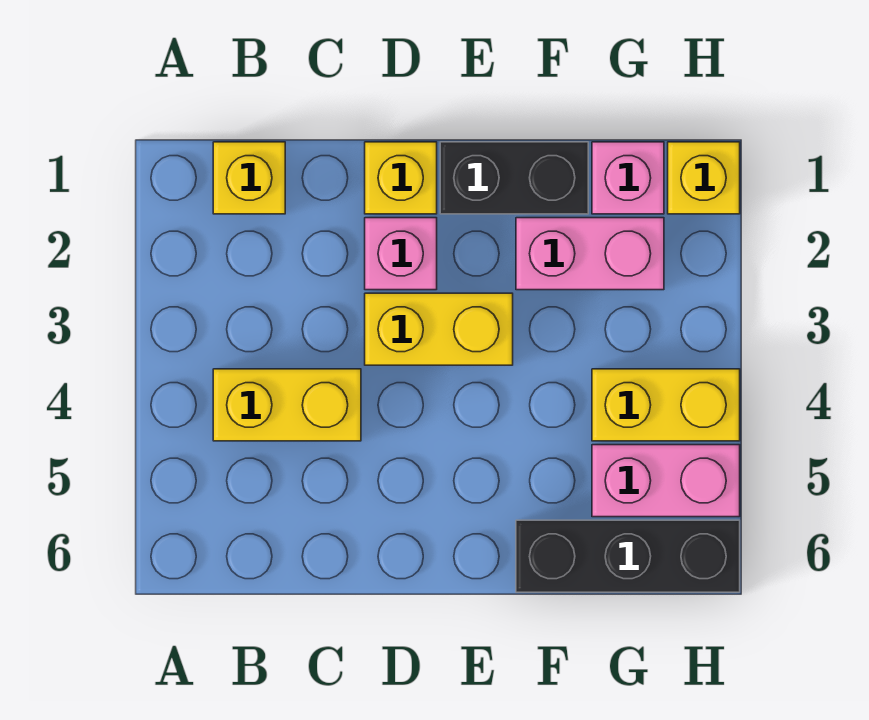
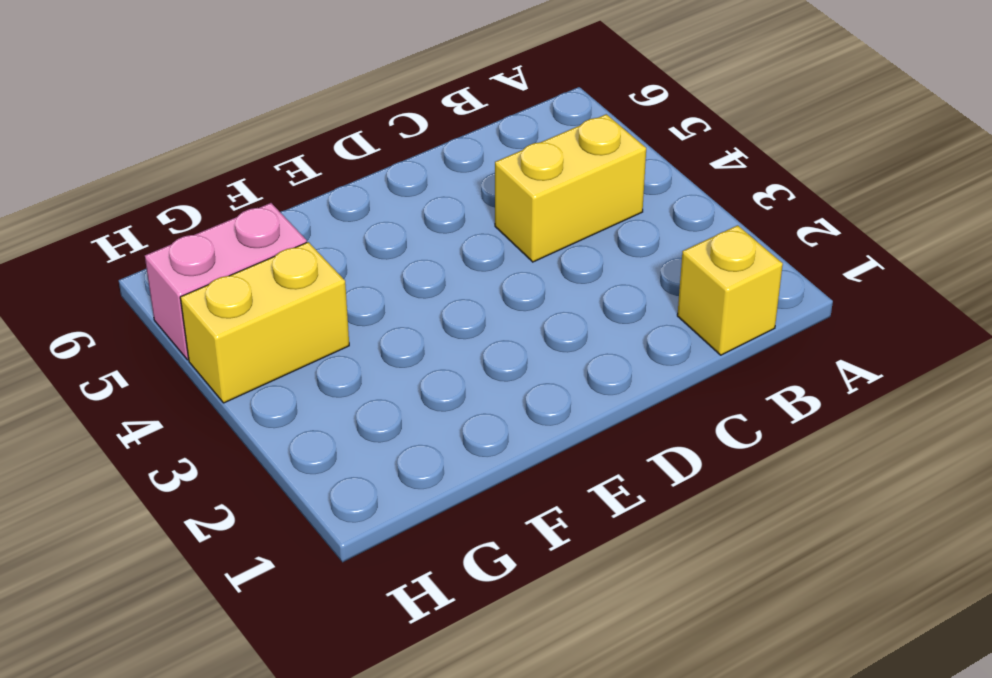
none -> yellow brick D1 level 1
none -> pink brick D2 level 1
none -> yellow brick D3:E3 level 1

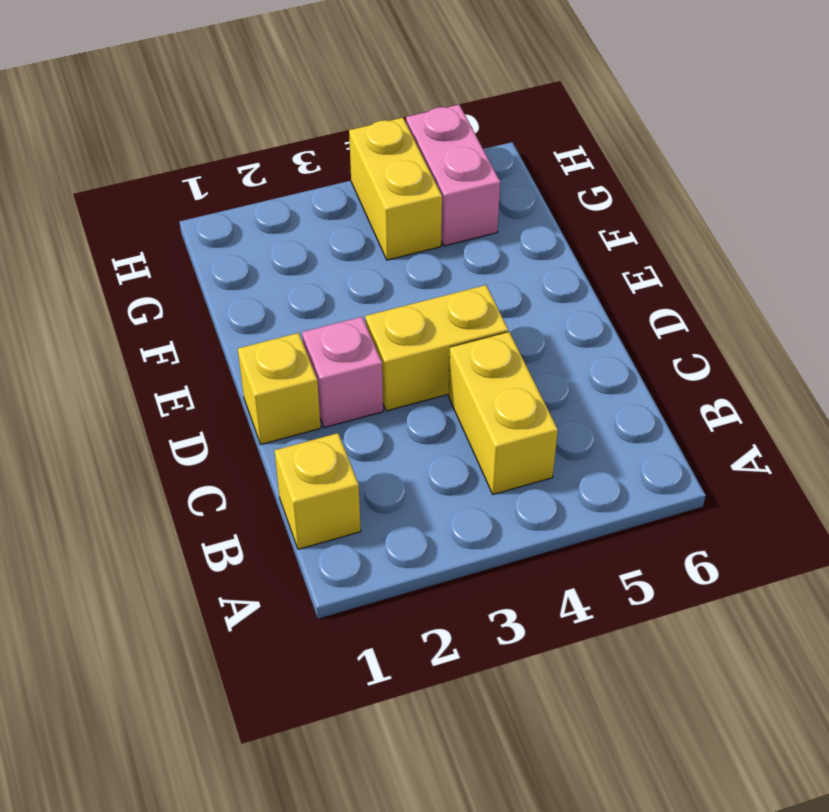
yellow brick D3:D4 level 1 -> yellow brick D3:E3 level 1
none -> black brick E1:F1 level 1
none -> pink brick F2:G2 level 1
none -> black brick F6:H6 level 1

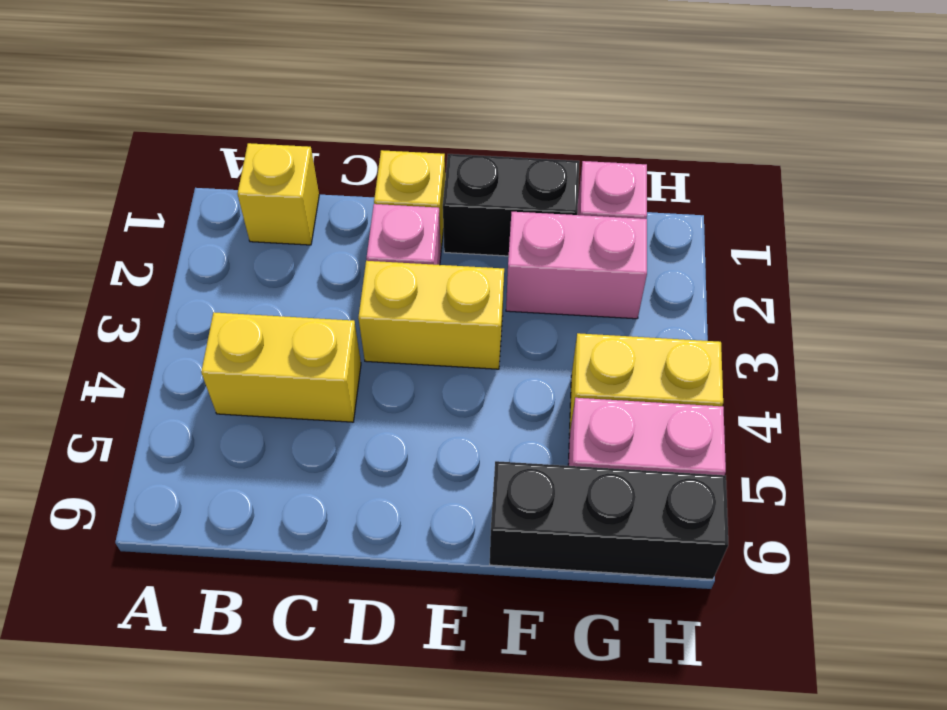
none -> yellow brick H1 level 1

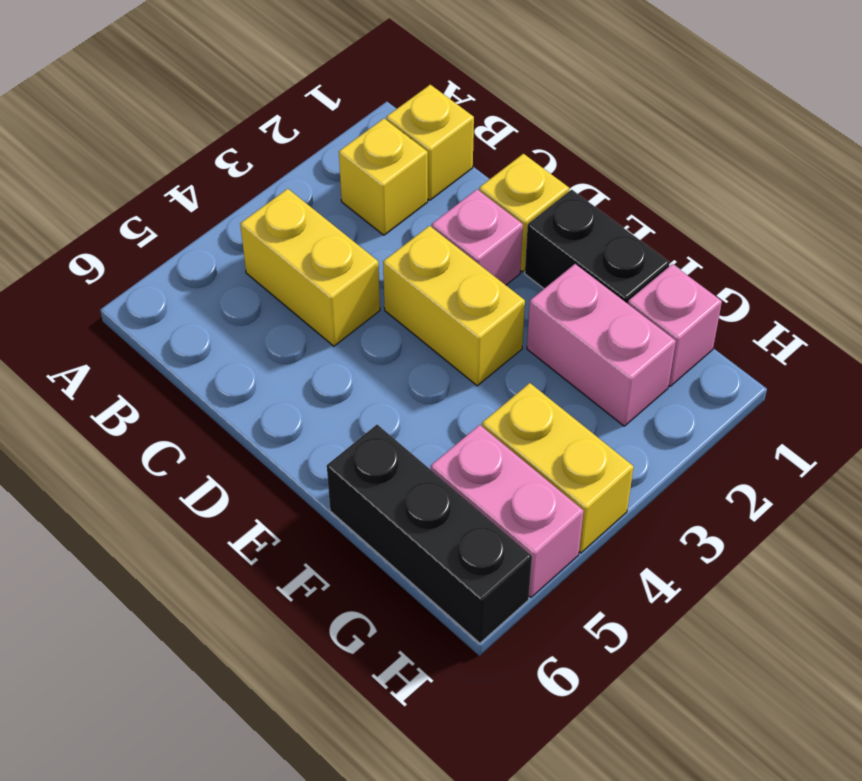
yellow brick B2 level 1 -> yellow brick H1 level 1

